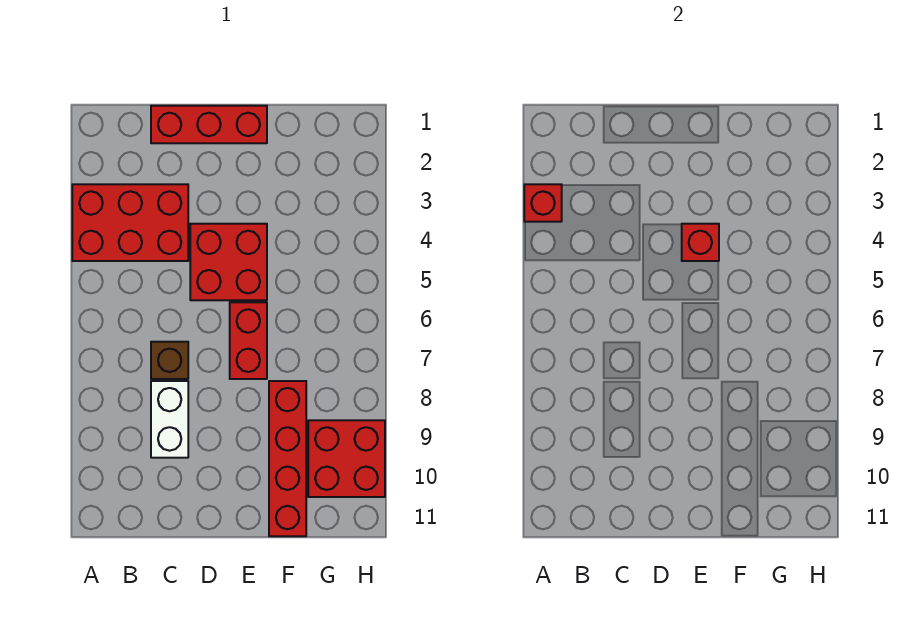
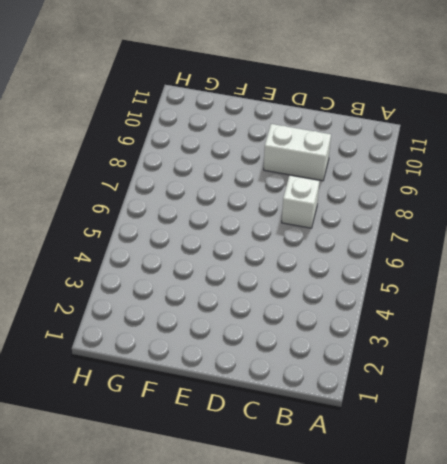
white brick C7 level 1 -> brown brick C7 level 1
white brick C9:D9 level 1 -> white brick C8:C9 level 1
none -> red brick A3:C4 level 1
none -> red brick C1:E1 level 1

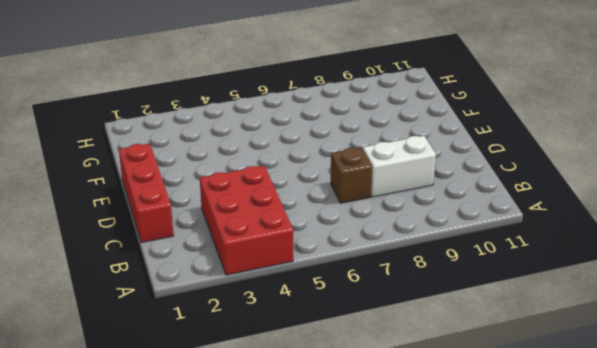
none -> red brick D4:E5 level 1
none -> red brick E6:E7 level 1

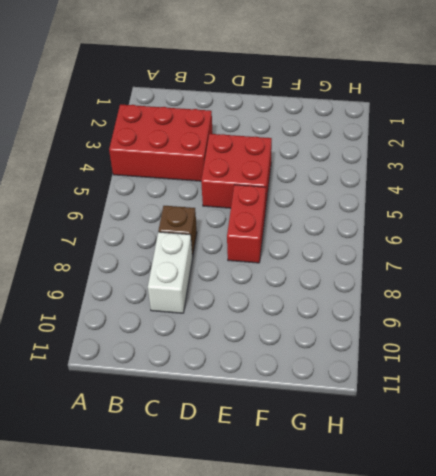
none -> red brick C1:E1 level 1
none -> red brick F8:F11 level 1

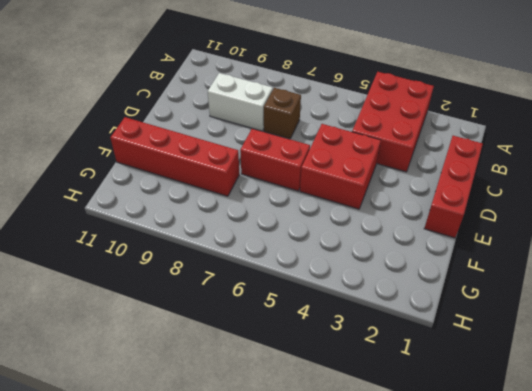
none -> red brick G9:H10 level 1
none -> red brick A3 level 2

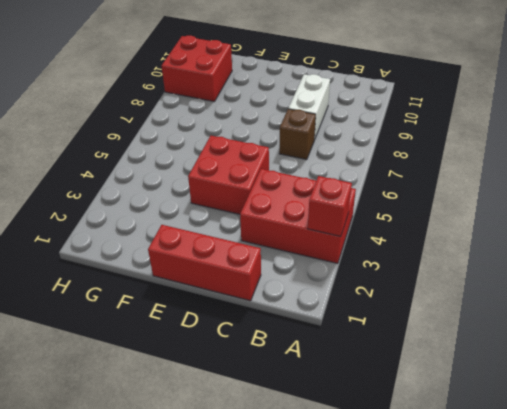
none -> red brick E6:E7 level 1
none -> red brick F8:F11 level 1

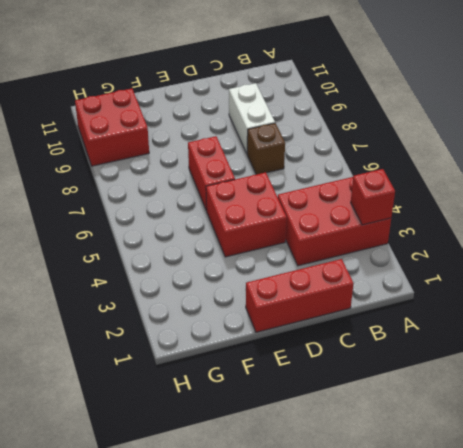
none -> red brick F8:F11 level 1
none -> red brick E4 level 2

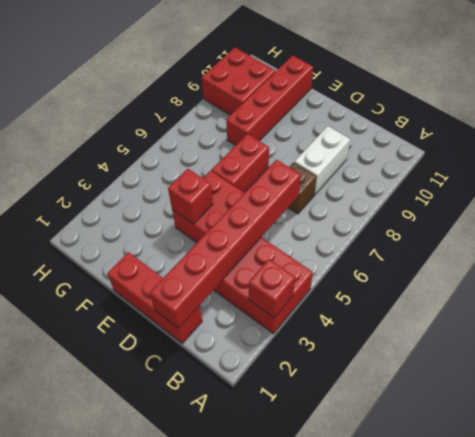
red brick C1:C6 level 2 -> none

